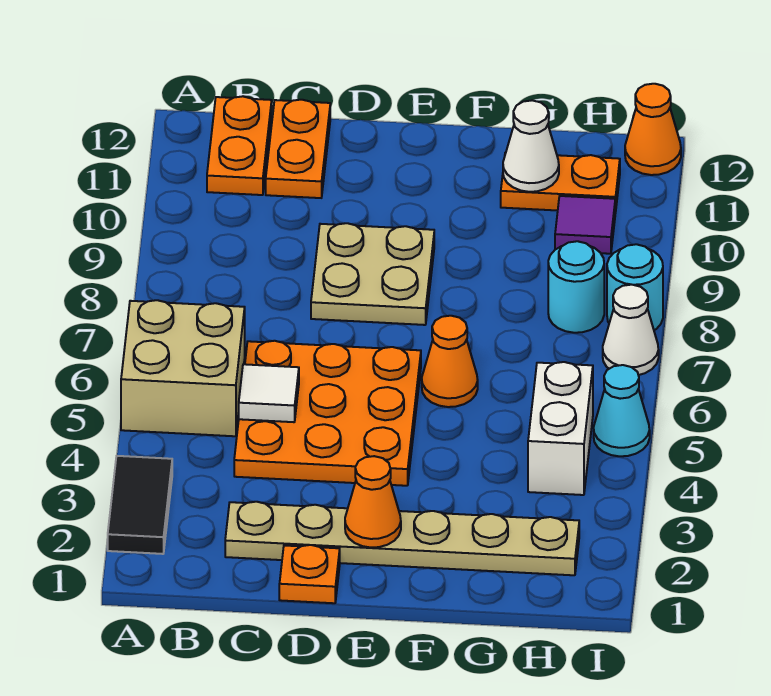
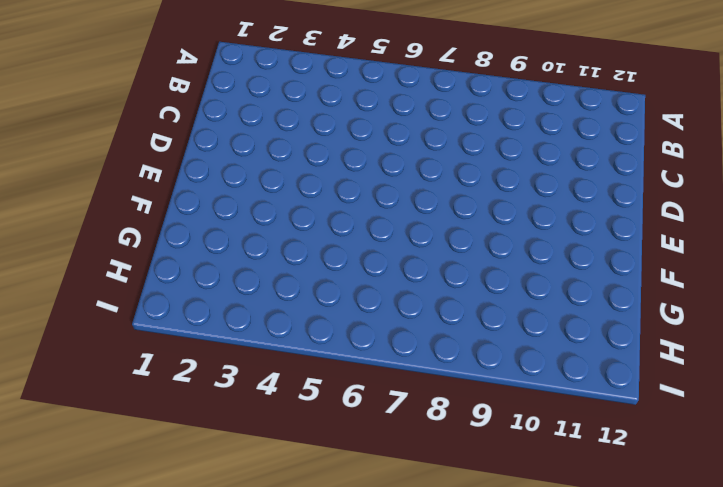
none -> black tile A2:A3 level 1
none -> tan brick A5:B6 level 1
none -> orange plate B11:B12 level 1

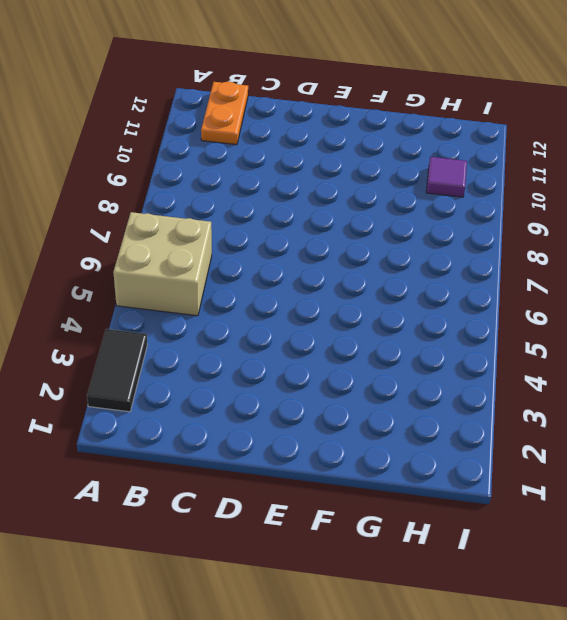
none -> tan plate C2:H2 level 1
none -> orange plate C4:E6 level 1
none -> orange plate C11:C12 level 1

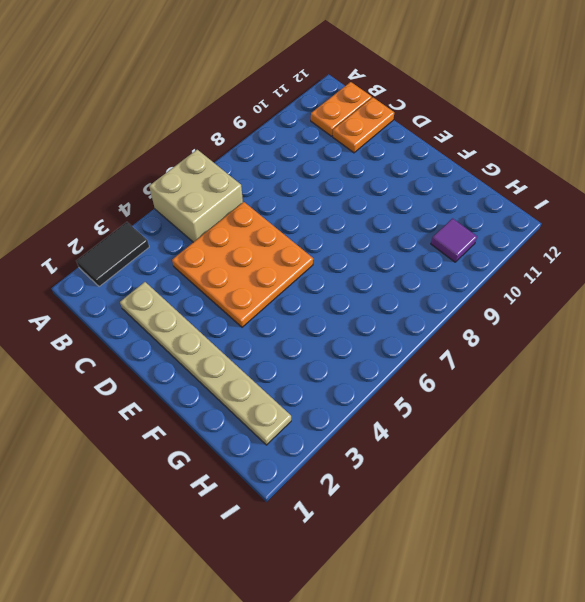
none -> orange plate D1 level 1
none -> tan plate D8:E9 level 1
none -> orange cone F6 level 1

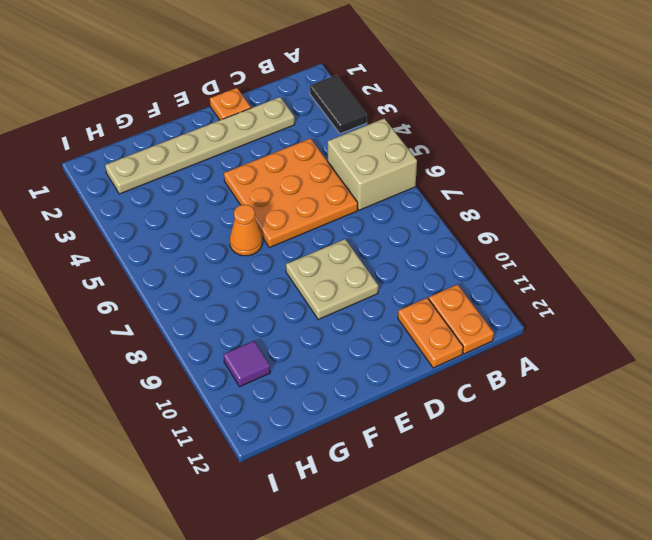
none -> orange plate G11:H11 level 1
none -> white brick H4:H5 level 1
none -> cyan round brick H8 level 1

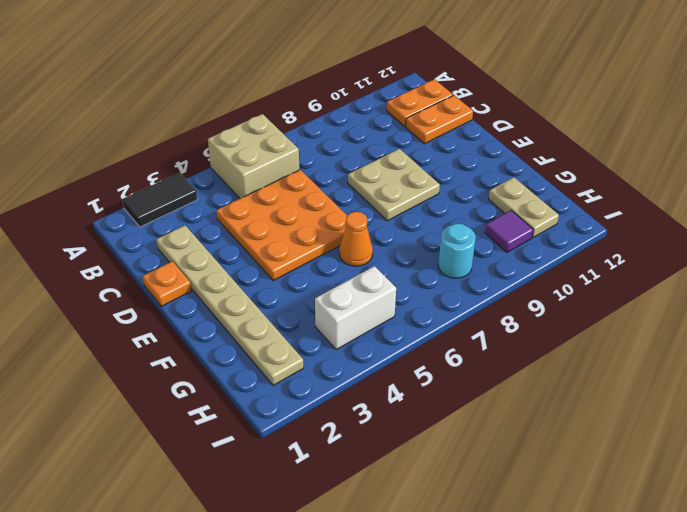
tan plate G11:H11 level 1 -> orange plate G11:H11 level 1
none -> cyan cone I5 level 1
none -> white cone I7 level 1
none -> cyan round brick I8 level 1

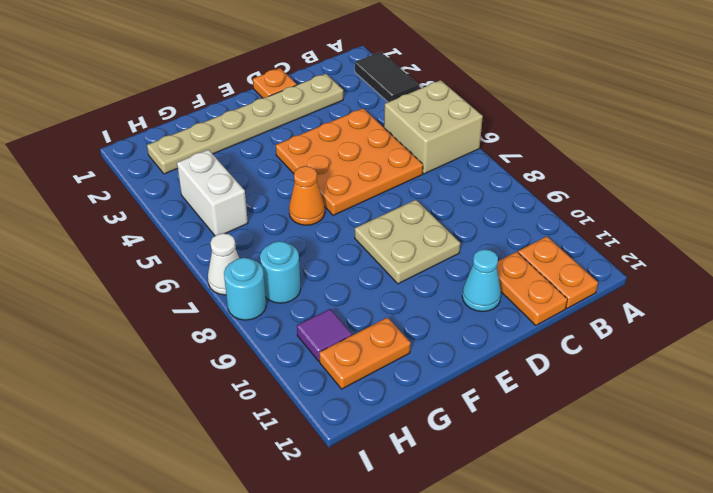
cyan cone D11 level 1 -> cyan cone I5 level 1
none -> orange cone I12 level 1
none -> white tile C5 level 2
none -> orange cone E2 level 2

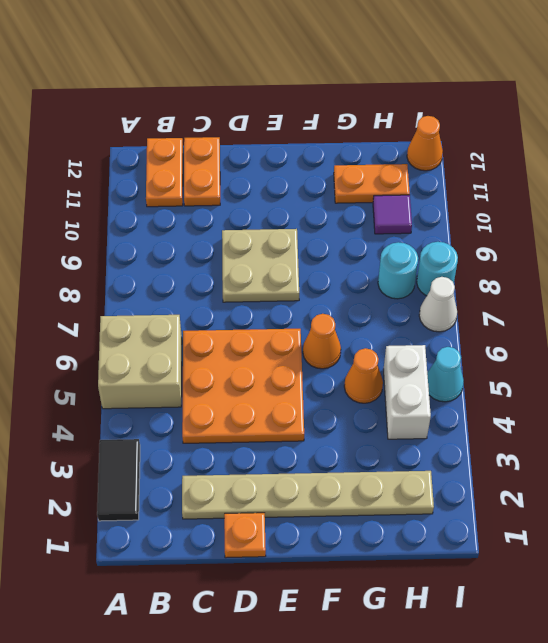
orange cone G5 level 1 -> orange cone E2 level 2
none -> white tile C5 level 2
none -> white cone G11 level 2

